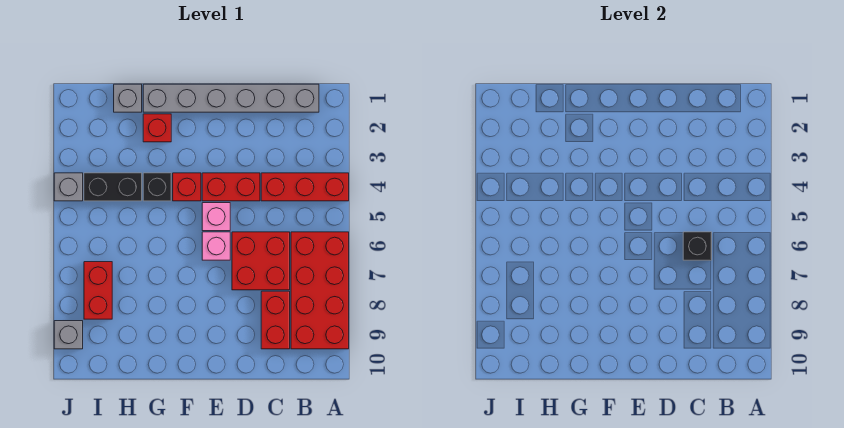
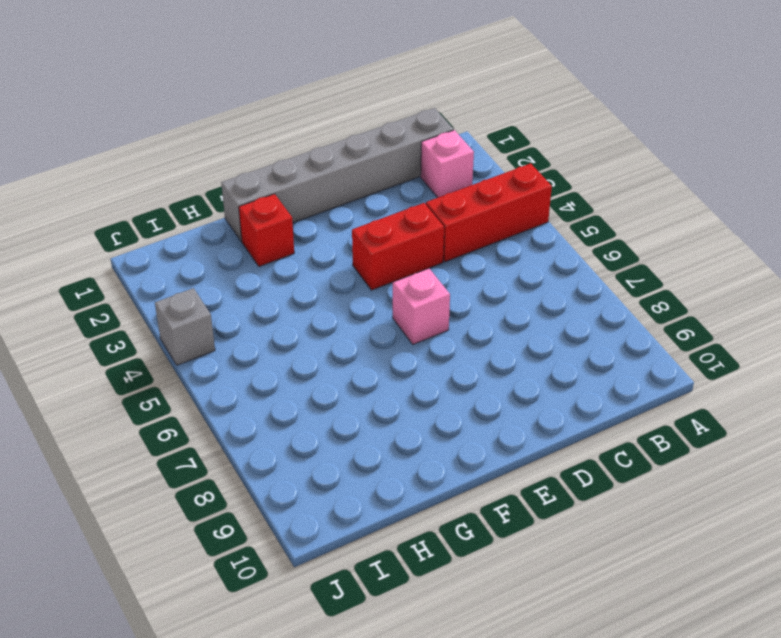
pink brick B2 level 1 -> pink brick E5 level 1
none -> red brick A6:B9 level 1
none -> red brick C6:D7 level 1
none -> red brick C8:C9 level 1

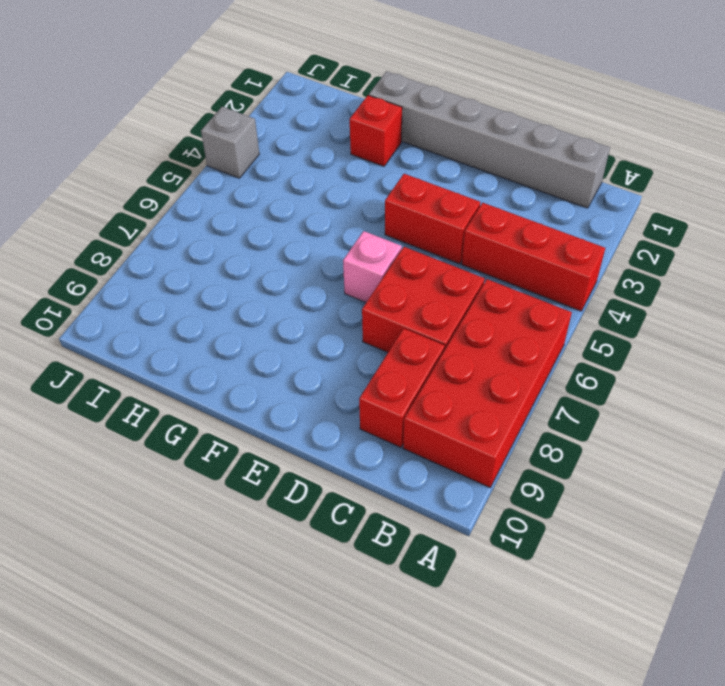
none -> pink brick E5 level 1
none -> red brick F4 level 1
none -> black brick G4 level 1

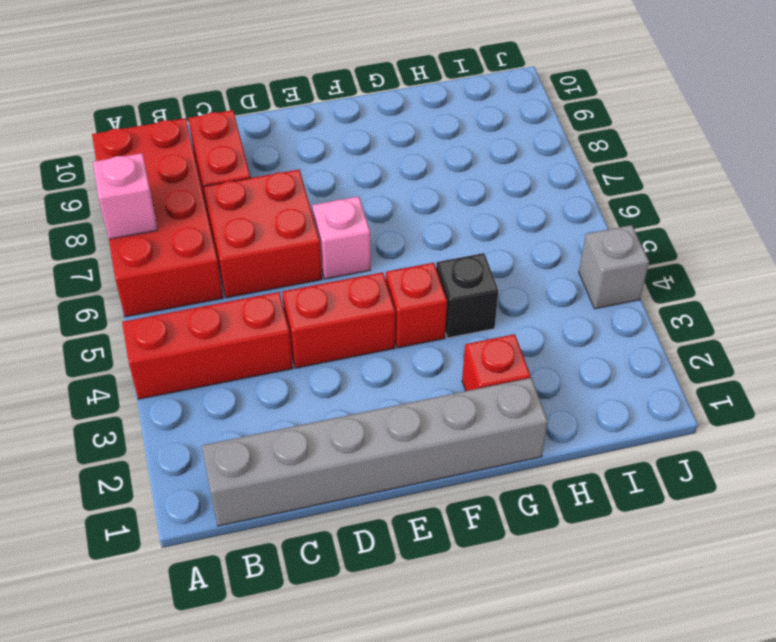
pink brick A7 level 2 -> pink brick E5 level 1
none -> grey brick H1 level 1
none -> black brick H4:I4 level 1
none -> red brick I7:I8 level 1

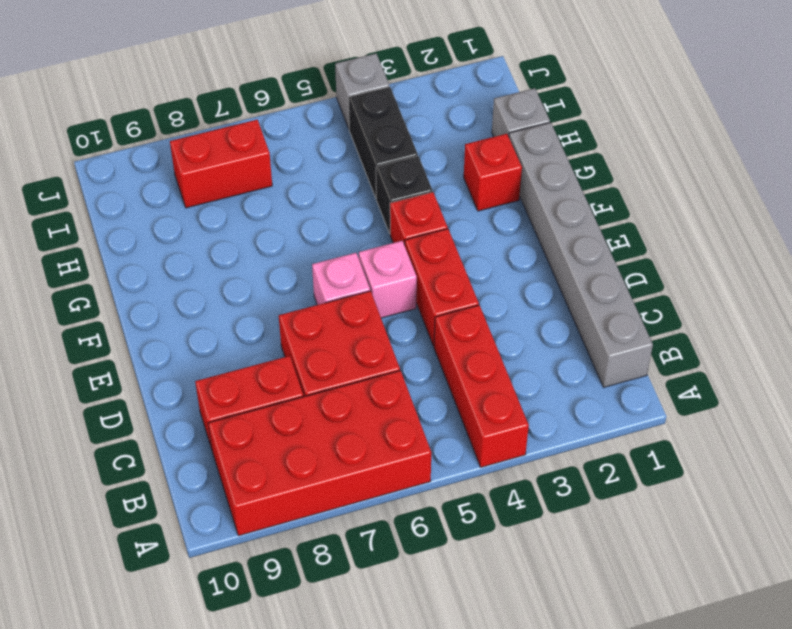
none -> grey brick J9 level 1
none -> black brick C6 level 2

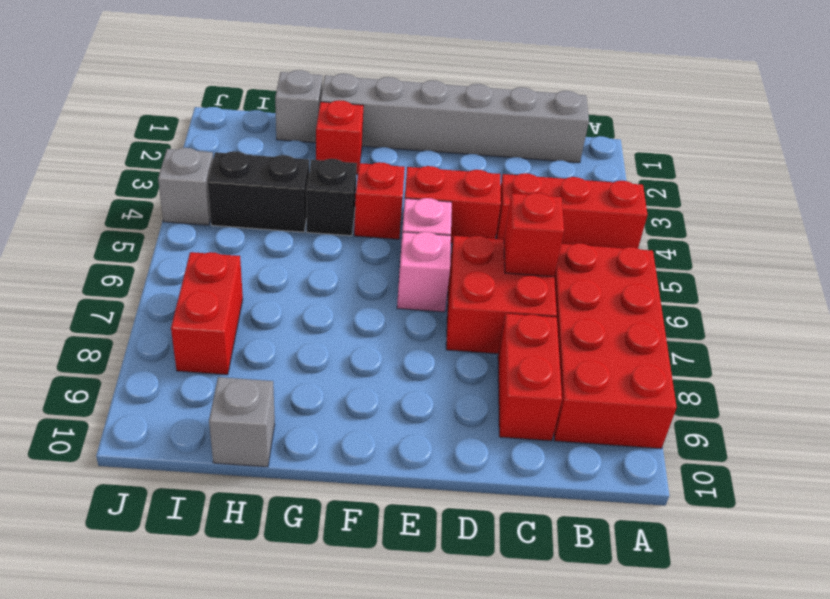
red brick C6 level 2 -> black brick C6 level 2
grey brick H10 level 1 -> grey brick J9 level 1

